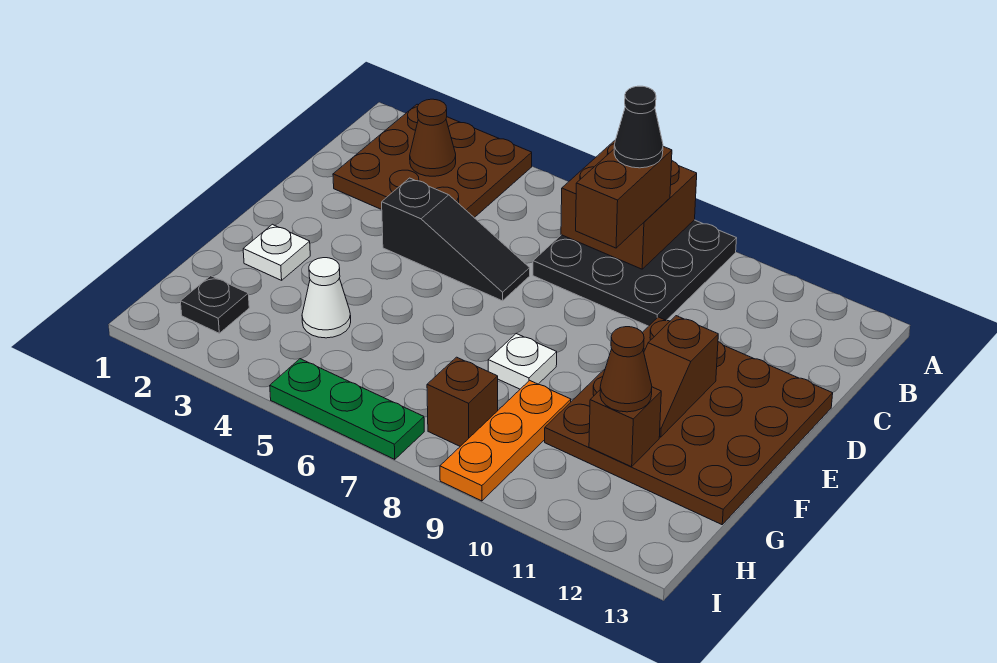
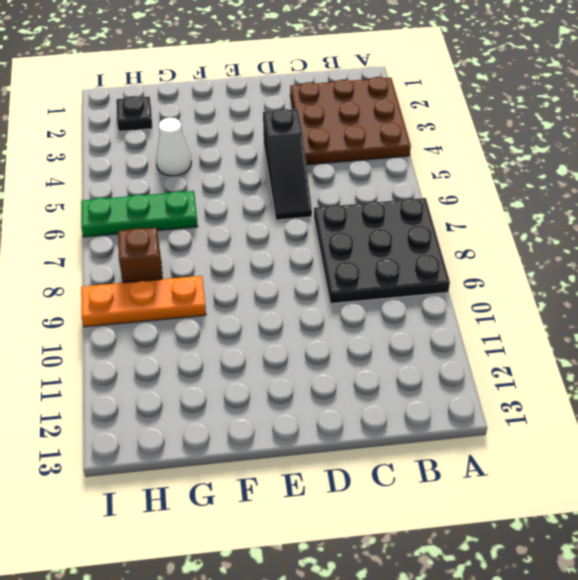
green plate G6:I6 level 1 -> green plate I5:I7 level 1
none -> brown plate D10:G13 level 1
none -> white plate F2 level 1
none -> white plate F8 level 1

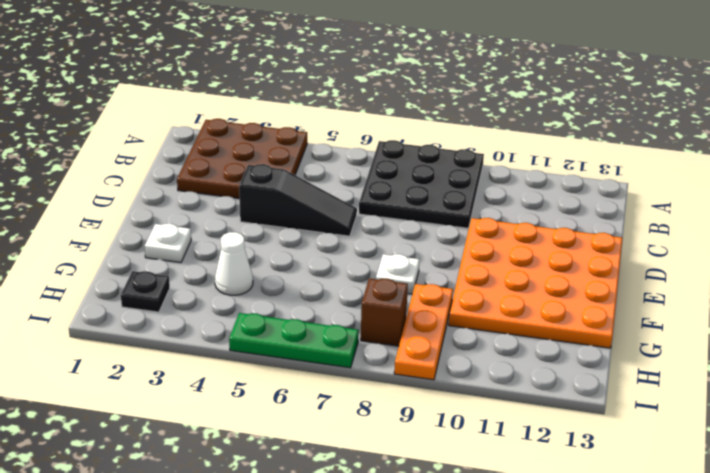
orange plate D10:G13 level 1 -> brown plate D10:G13 level 1
none -> brown brick A7:B8 level 2
none -> brown cone B3 level 2
none -> brown slope E11:F11 level 2 top E

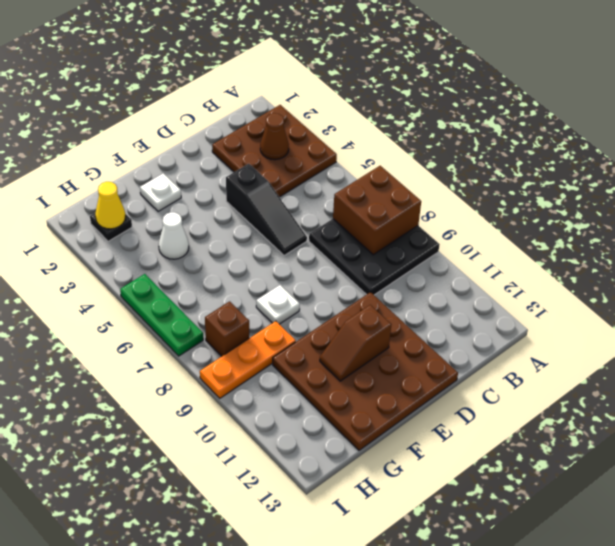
yellow cone H2 level 2 -> none
none -> brown brick G11 level 2
none -> brown brick B8:C8 level 3
none -> brown cone G11 level 3

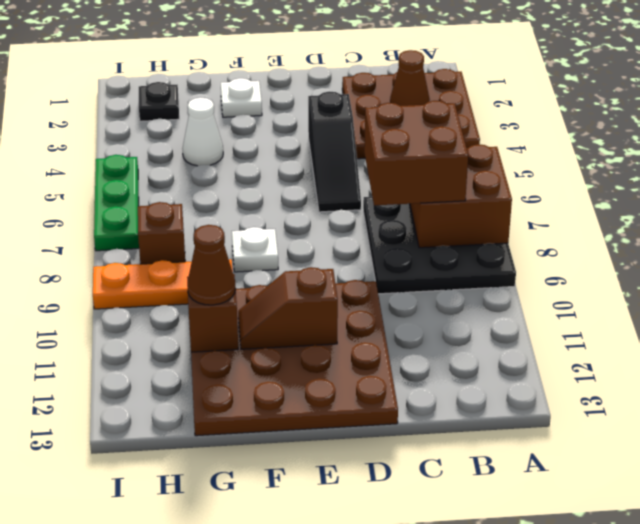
brown brick B7:C8 level 3 -> brown brick B8:C8 level 3
none -> black cone B8 level 4

